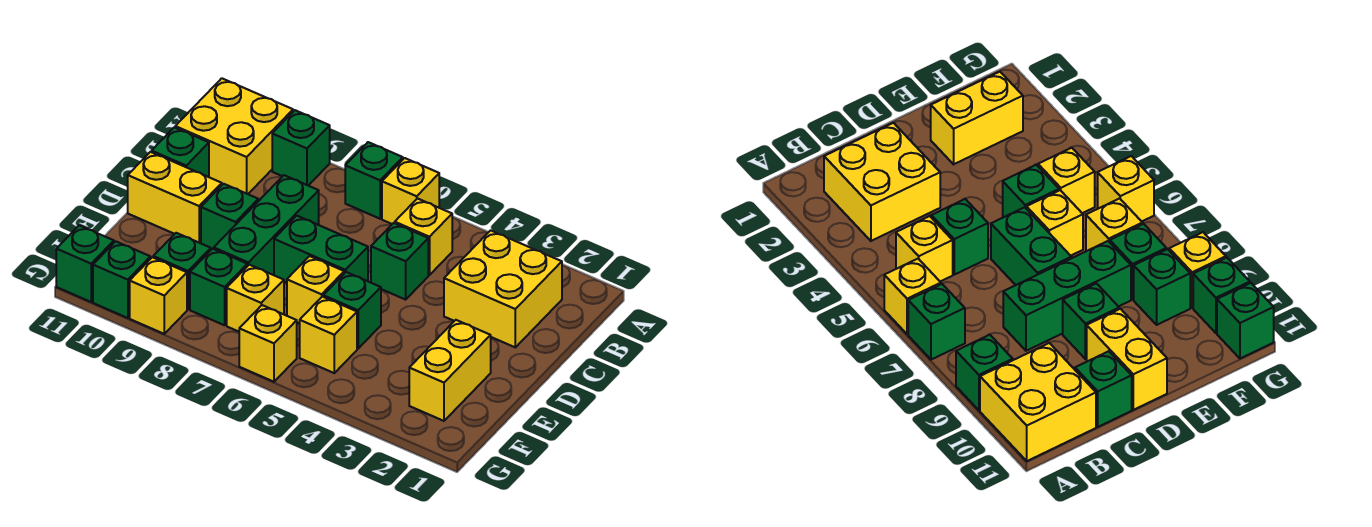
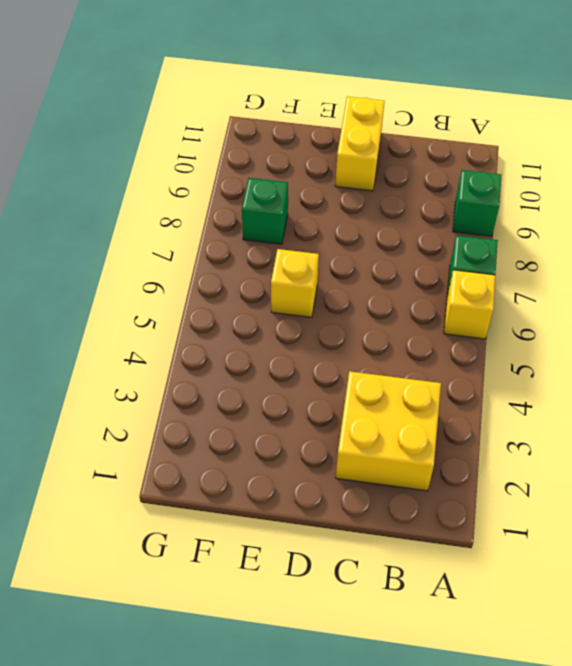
none -> yellow brick A10:B11 level 1
none -> yellow brick B5 level 1
none -> green brick C5 level 1

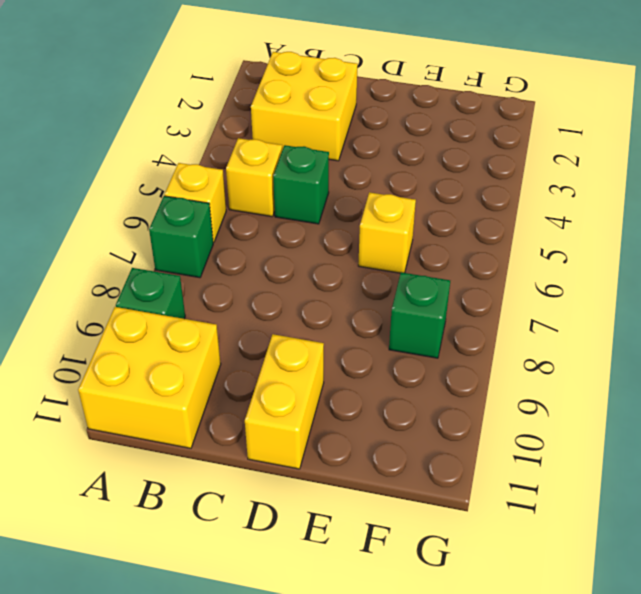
none -> green brick C8:E8 level 1
none -> green brick C11 level 1
none -> green brick D6:D7 level 1

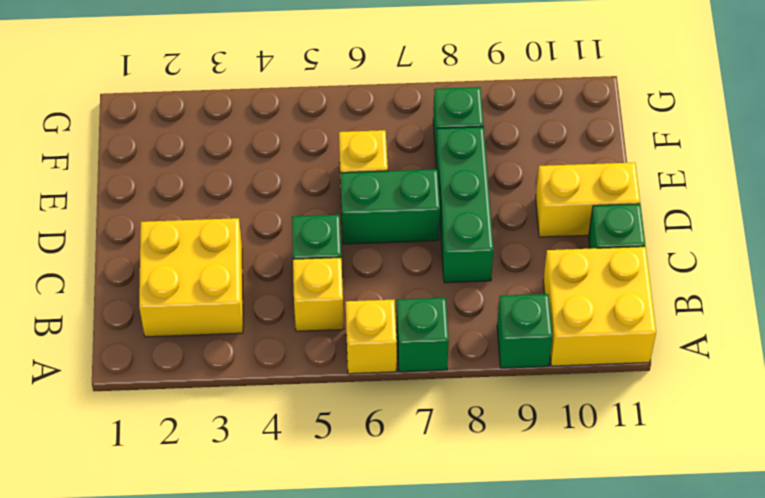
none -> green brick D9 level 1
none -> yellow brick E2:F2 level 1
none -> green brick E5 level 1

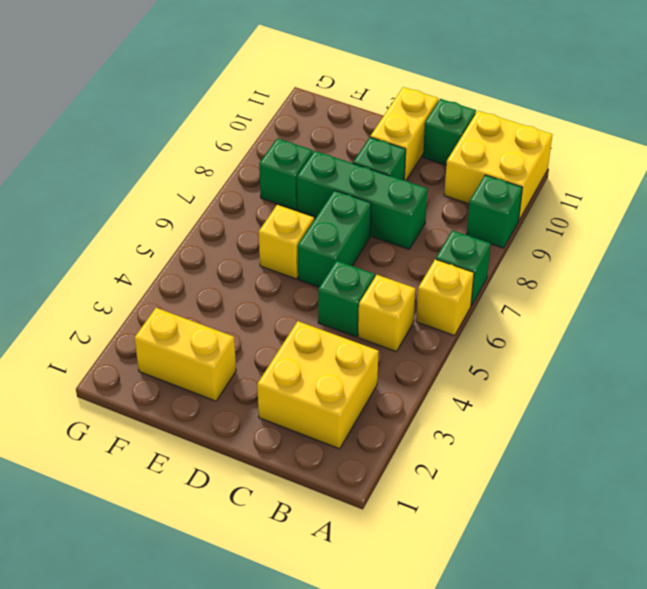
none -> green brick E5 level 1
none -> yellow brick F5 level 1
none -> yellow brick F7 level 1

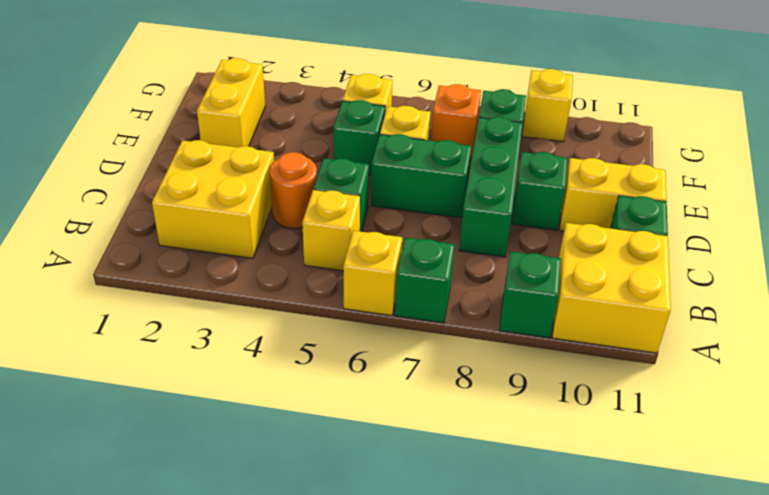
orange round brick C4 level 1 -> none
orange brick F7 level 1 -> yellow brick F7 level 1
none -> green brick F9 level 1
none -> yellow brick G6 level 1
none -> green brick G10 level 1

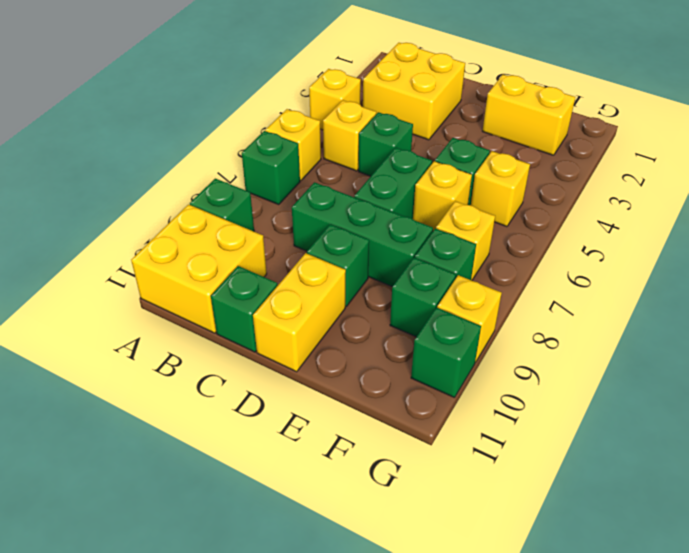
yellow brick A4 level 1 -> yellow brick G6 level 1
none -> green brick G11 level 1

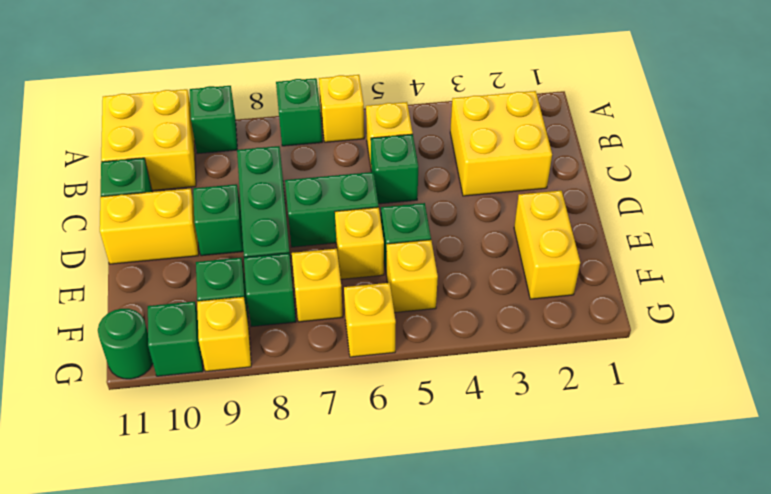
green round brick G11 level 1 -> green brick G11 level 1

